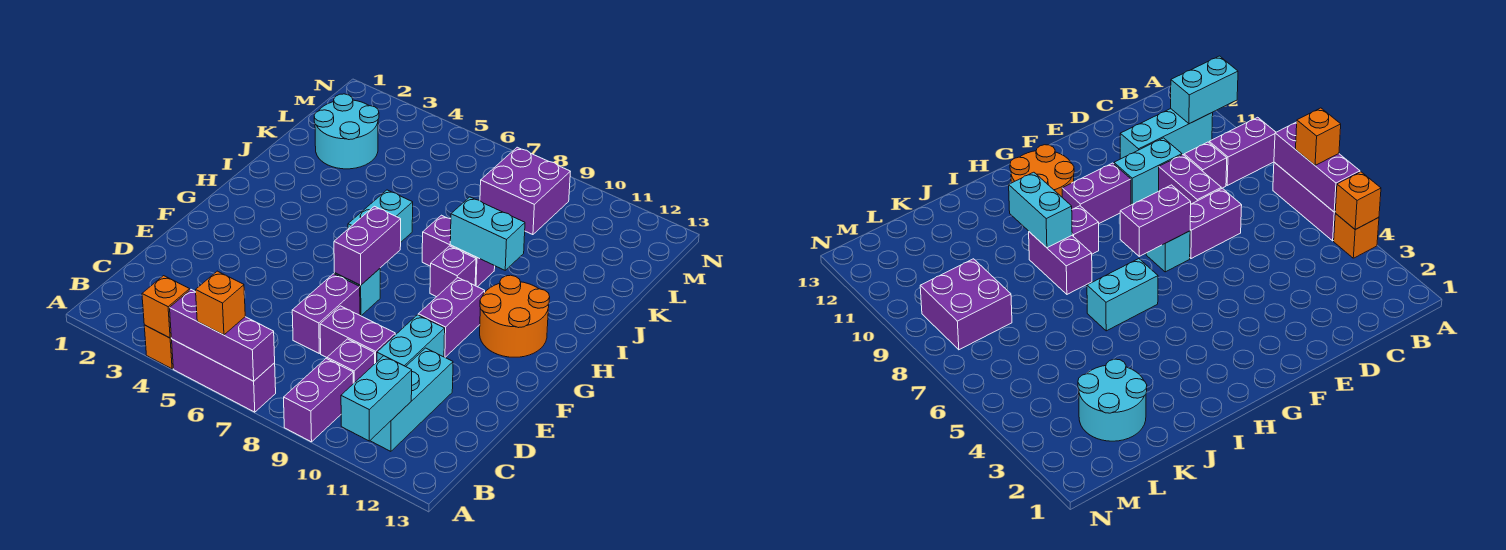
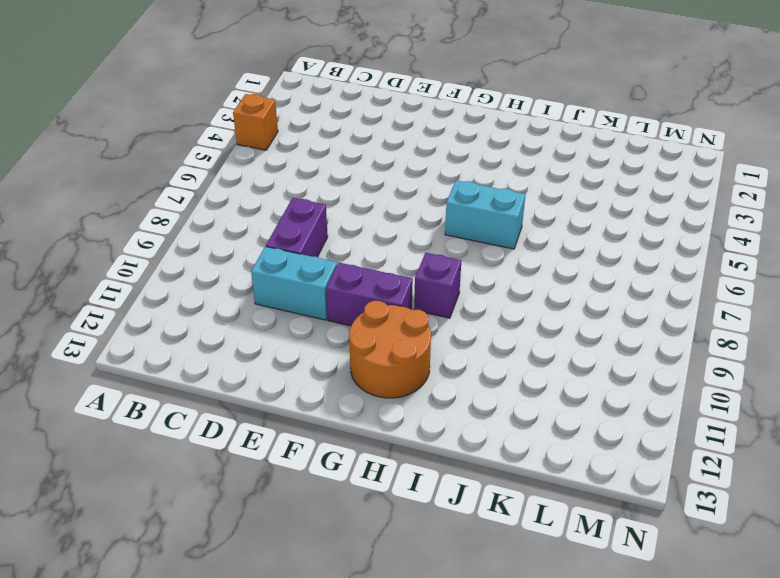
none -> purple brick A5:A7 level 1
none -> purple brick A9:B9 level 1
none -> cyan brick B11:D11 level 1

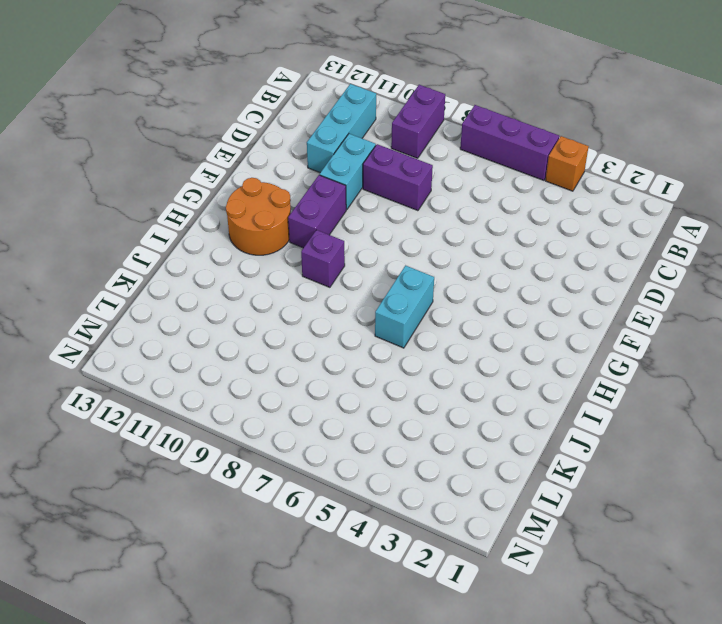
none -> purple brick C9 level 1
none -> purple brick D7:E7 level 1
none -> cyan brick F7 level 1

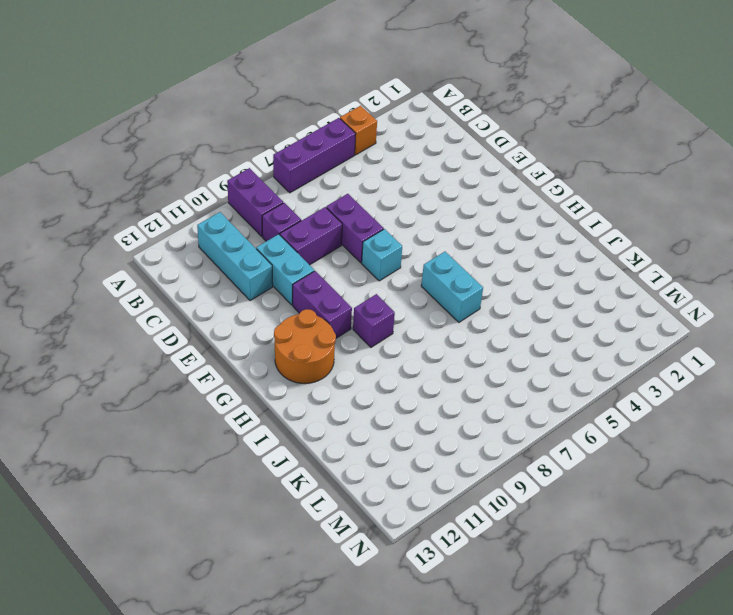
none -> purple brick I8:I9 level 1
none -> cyan round brick K2:L3 level 1
none -> purple brick L8:M9 level 1

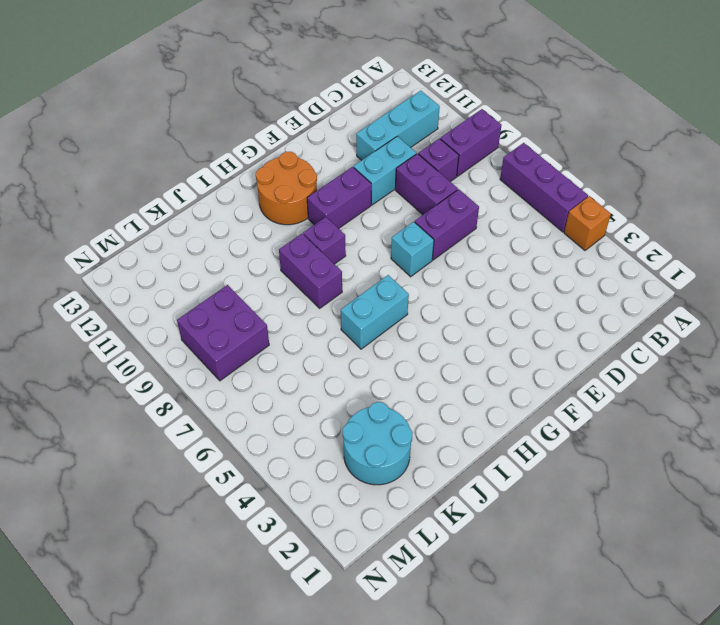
none -> orange brick A4 level 2
none -> purple brick A5:A7 level 2
none -> cyan brick A11:B11 level 2

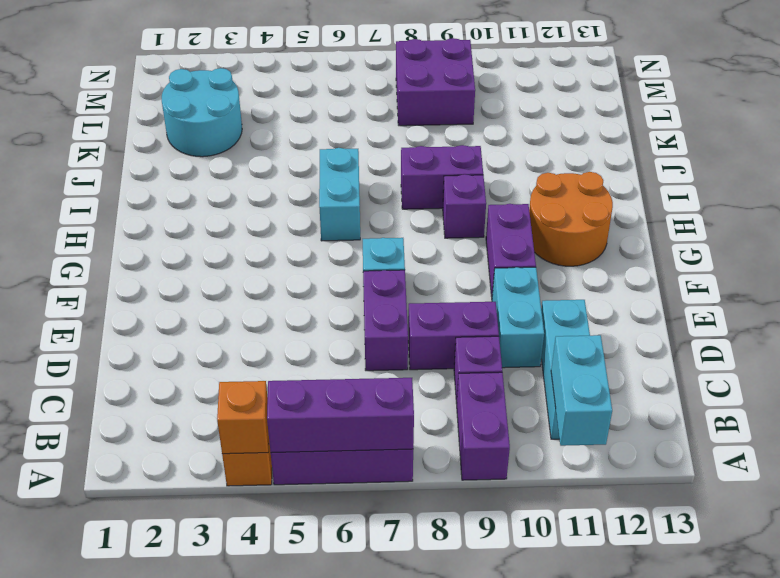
none -> purple brick F7:G7 level 2
none -> cyan brick I9:I10 level 2
none -> orange brick A6 level 3

